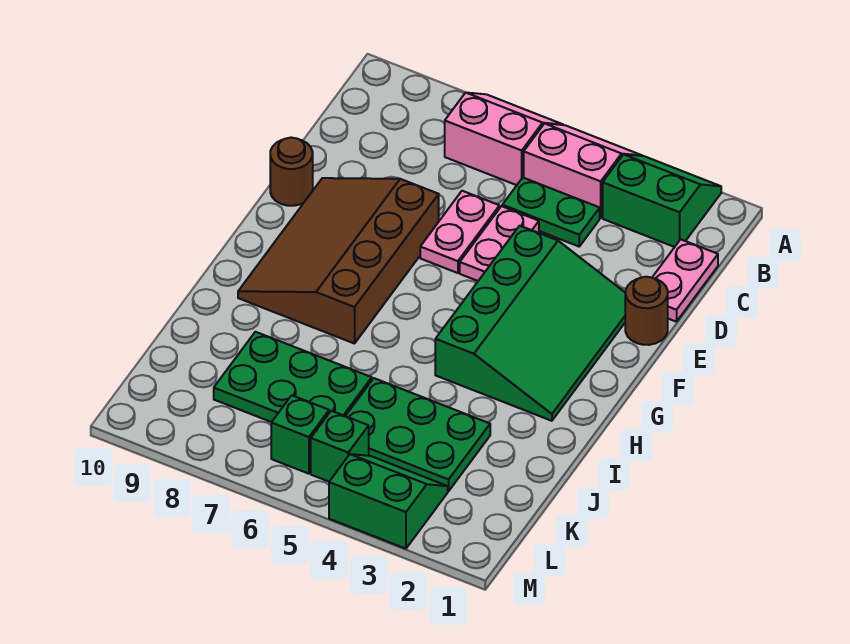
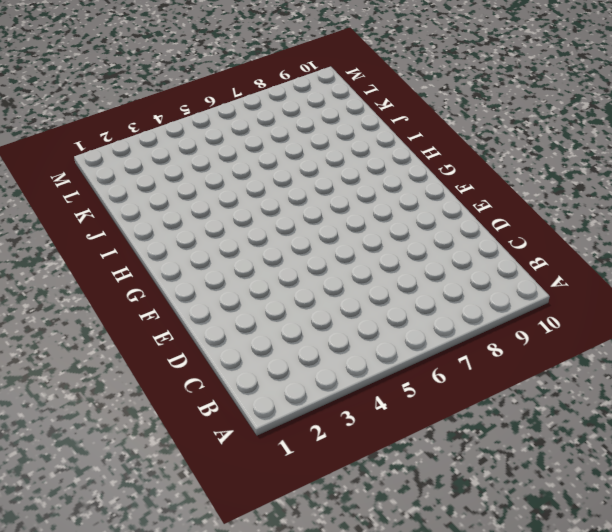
none -> green slope A2:B3 level 1 top B
none -> pink slope A4:B5 level 1 top B
none -> pink slope A6:B7 level 1 top B

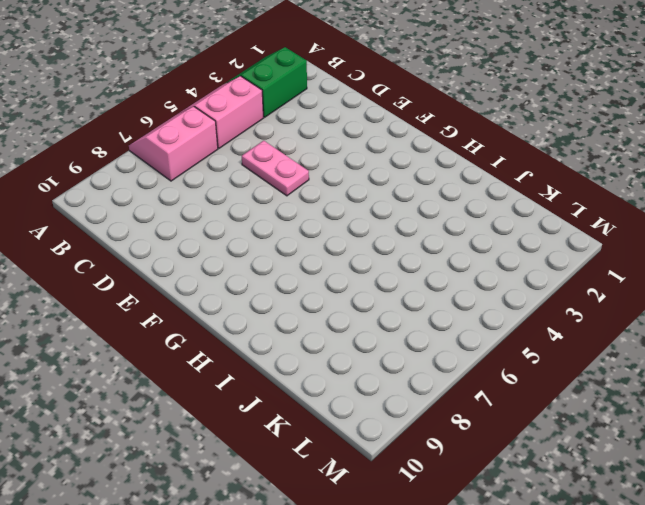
none -> pink plate C1:D1 level 1
none -> green plate C4:C5 level 1
none -> pink plate D6:E6 level 1

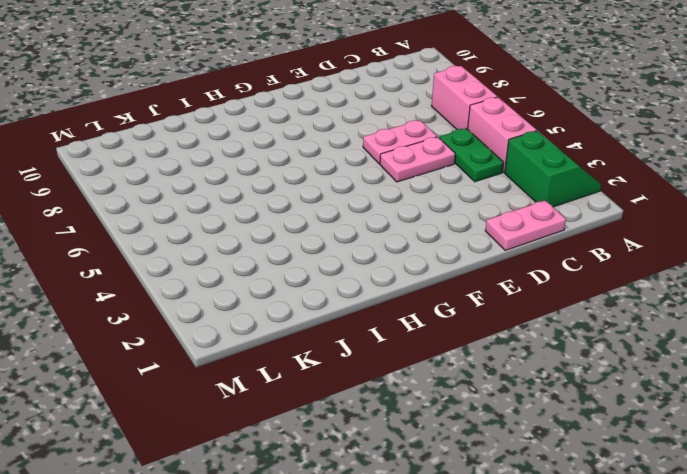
none -> brown round brick E1 level 1
none -> green slope E2:H4 level 1 top 4
none -> brown slope E7:H9 level 1 top 7

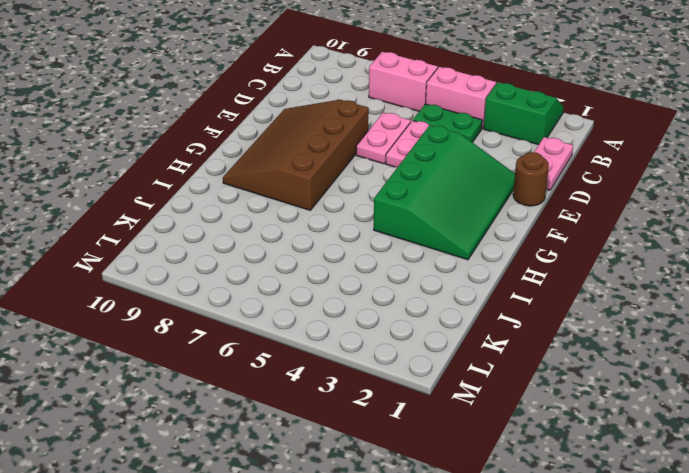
none -> brown round brick E10 level 1
none -> green plate J3:K5 level 1
none -> green plate J6:K8 level 1

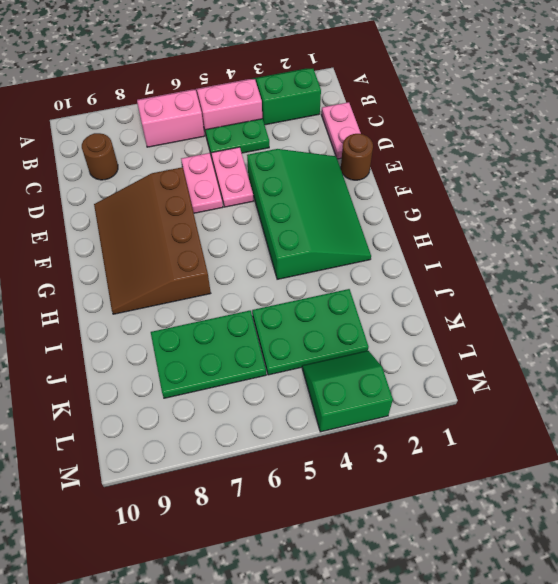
brown round brick C9 level 1 -> brown round brick E10 level 1
none -> green brick L5 level 1
none -> green brick L6 level 1

